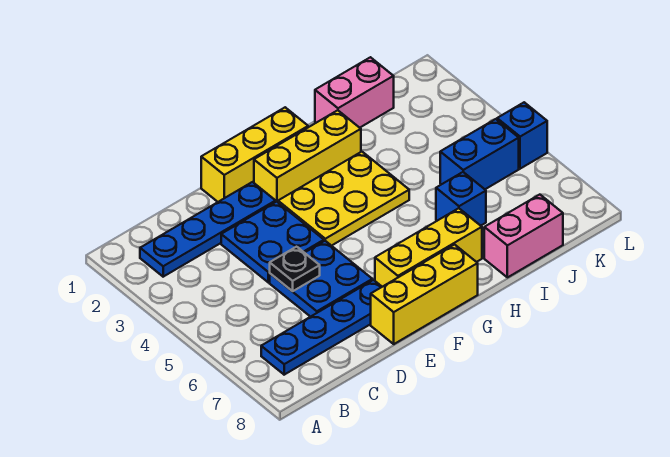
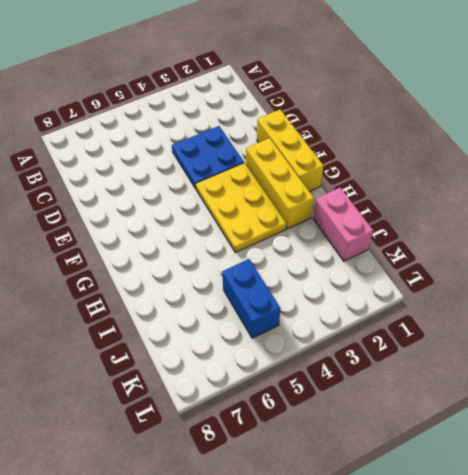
none -> blue plate B2:E2 level 1
none -> blue plate B7:E7 level 1
none -> blue plate D5:E6 level 1

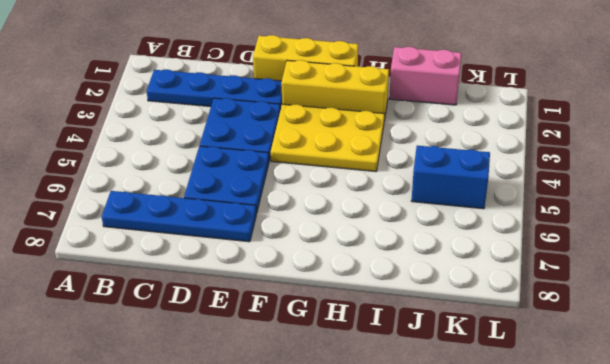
none -> yellow brick E8:G8 level 1
none -> yellow brick F7:H7 level 1
none -> blue brick I6 level 1

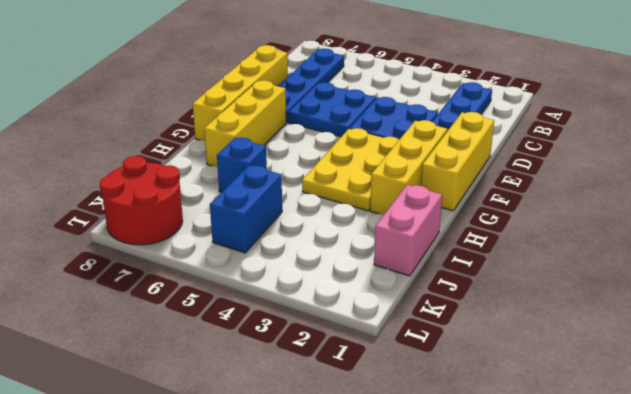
yellow brick D8:G8 level 1 -> yellow brick E8:G8 level 1
red round brick K7:L8 level 1 -> none
none -> pink brick I8:J8 level 1
none -> blue brick L5 level 1
none -> black plate D5 level 2

